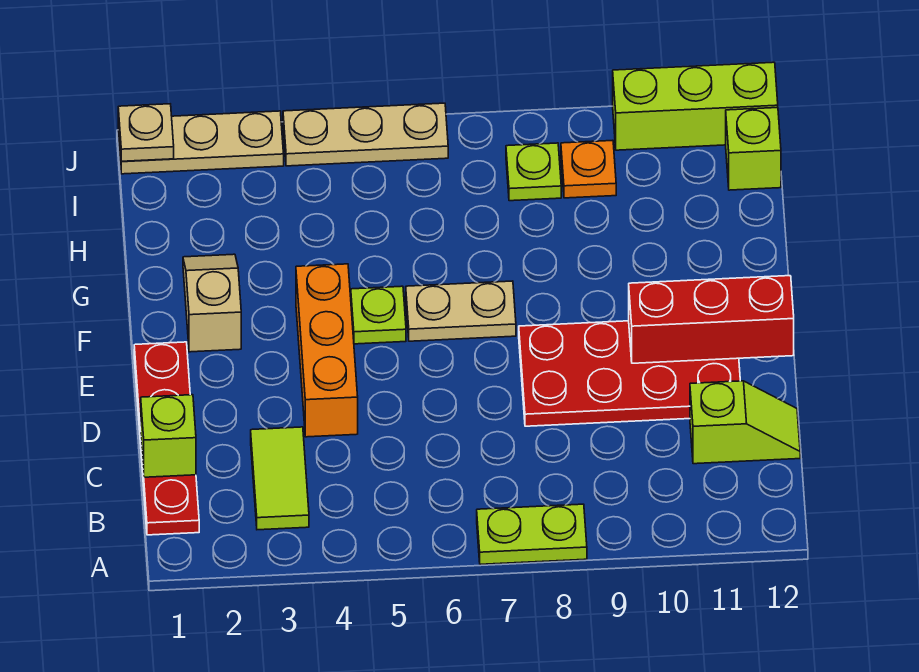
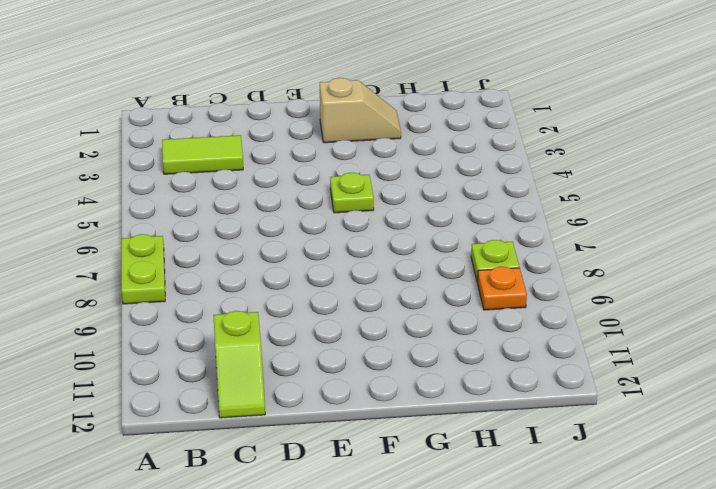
none -> red plate B1:E1 level 1
none -> orange brick D4:F4 level 1
none -> red plate D8:E11 level 1

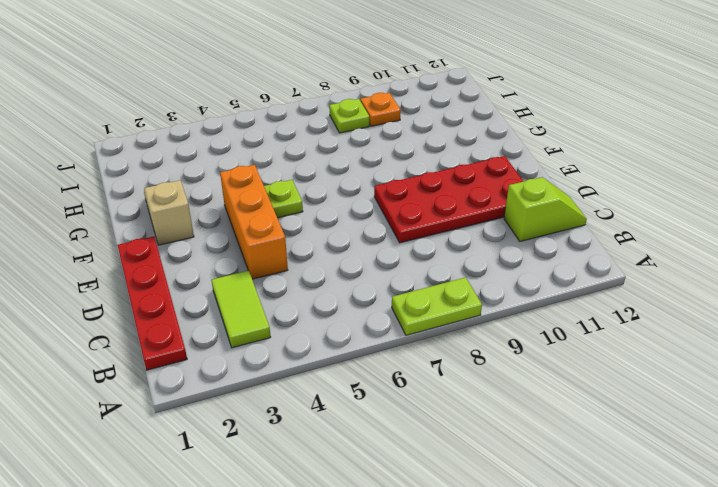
none -> tan plate F6:F7 level 1
none -> lime brick I12 level 1
none -> tan plate J1:J3 level 1

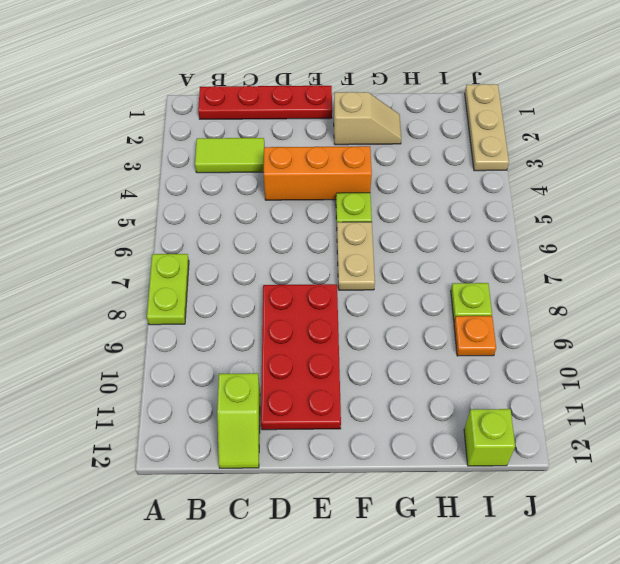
none -> tan plate J4:J6 level 1
none -> lime brick J10:J12 level 1
none -> lime brick C1 level 2

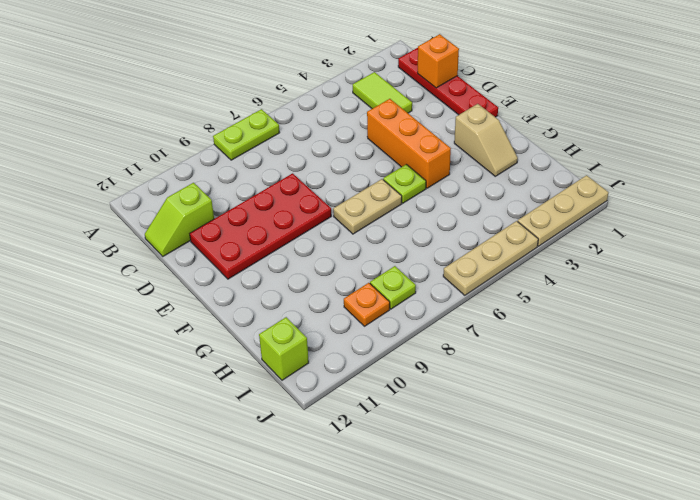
orange brick C1 level 2 -> lime brick C1 level 2
none -> lime brick J10:J12 level 1
none -> red brick E10:E12 level 2
none -> tan plate J1 level 2

